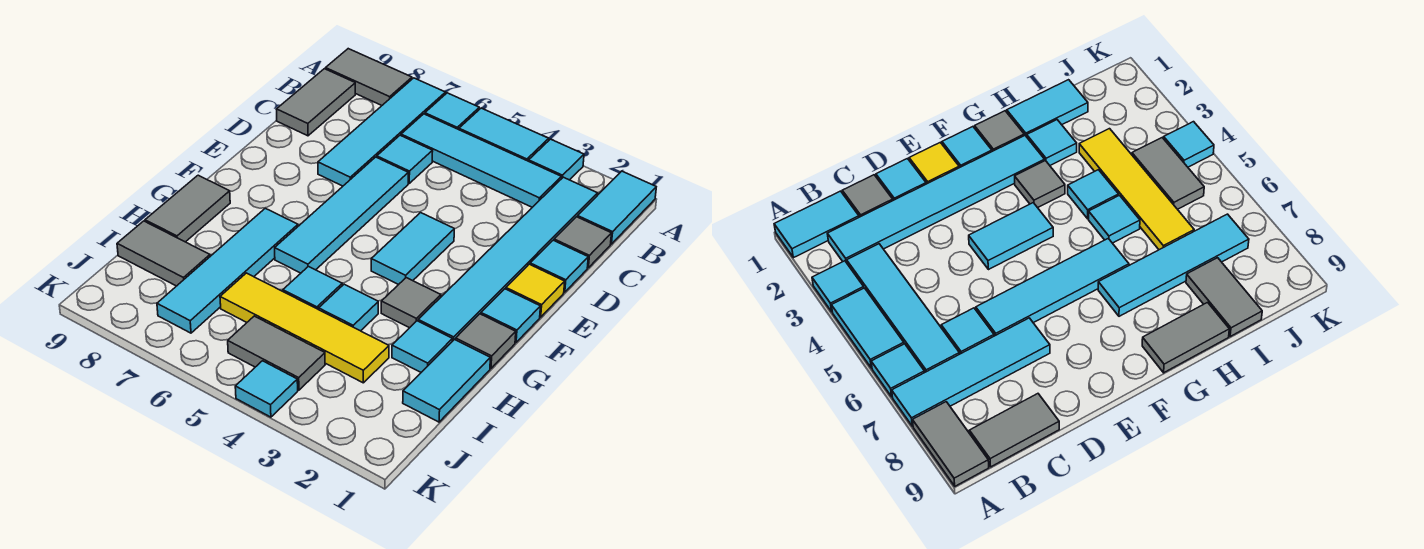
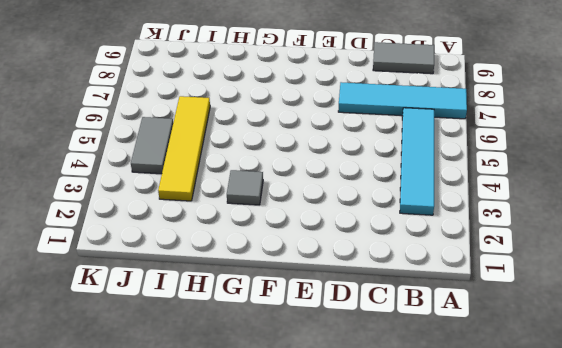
none -> cyan tile A1:B1 level 1
none -> cyan tile A3 level 1
none -> cyan tile A4:A5 level 1

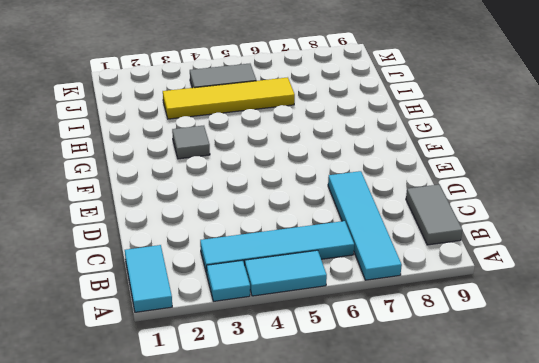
none -> cyan tile A6 level 1
none -> grey tile A8:A9 level 1
none -> cyan tile B2:G2 level 1

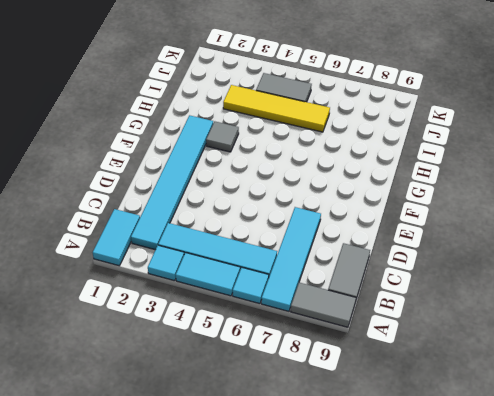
none -> grey tile C1 level 1
none -> cyan tile C6 level 1
none -> cyan tile D1 level 1

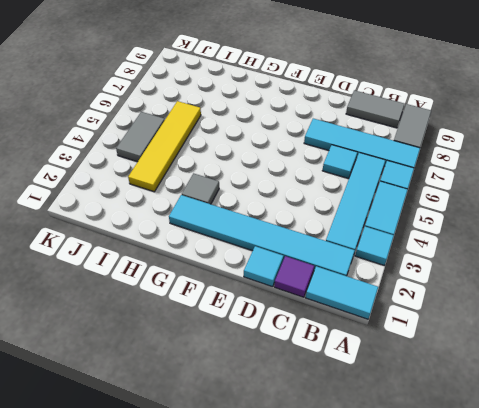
purple tile C1 level 1 -> grey tile C1 level 1
none -> cyan tile D6:G6 level 1
none -> yellow tile E1 level 1
none -> cyan tile E4:F4 level 1

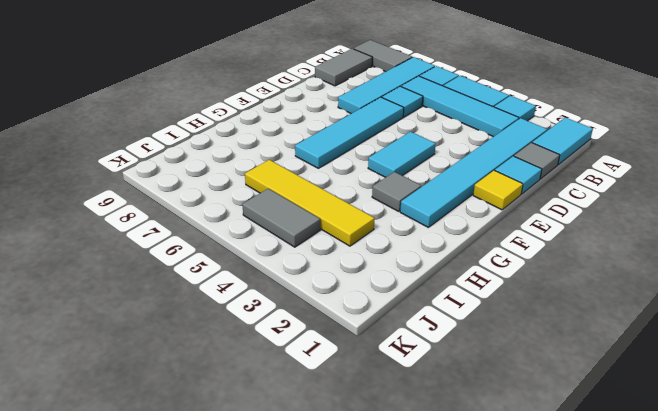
none -> cyan tile F1 level 1
none -> grey tile G1 level 1
none -> cyan tile G7:J7 level 1

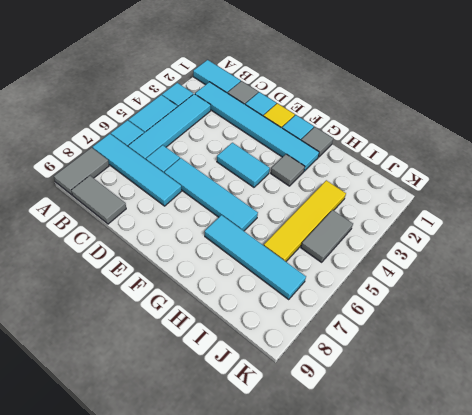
none -> grey tile G9:H9 level 1
none -> cyan tile H1:I1 level 1
none -> cyan tile H2 level 1

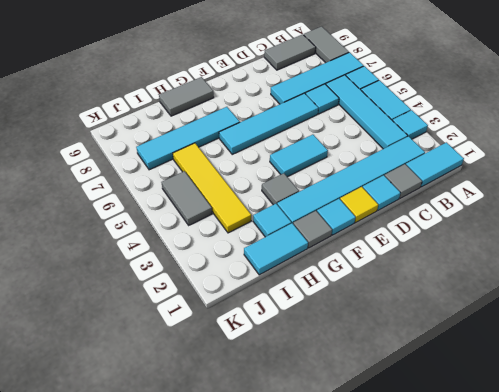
none -> cyan tile H4 level 1
none -> cyan tile H5 level 1
none -> grey tile I8:I9 level 1

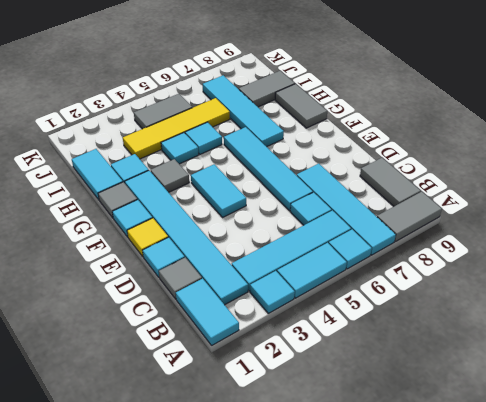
none -> cyan tile K4 level 1

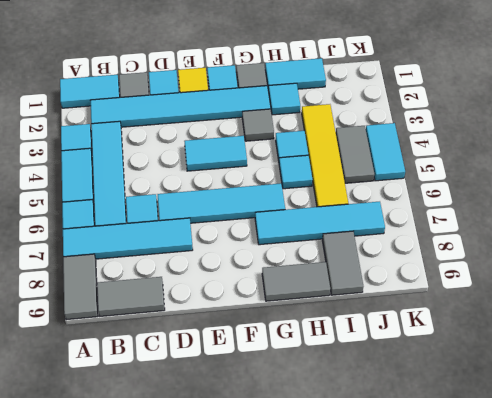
cyan tile K4:K5 level 1 -> cyan tile K4 level 1

